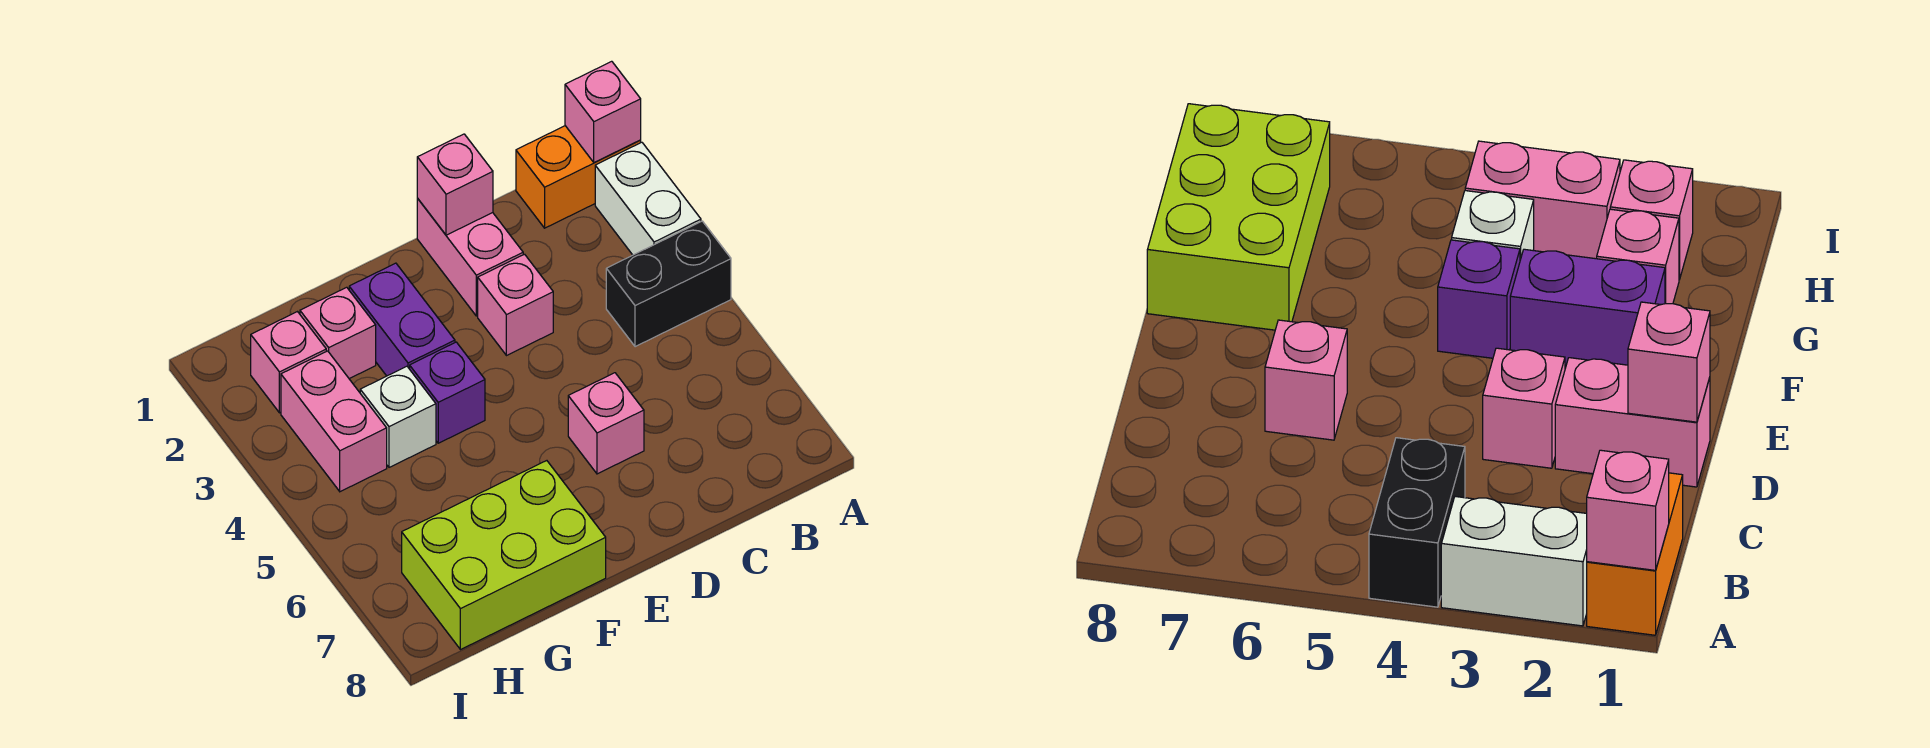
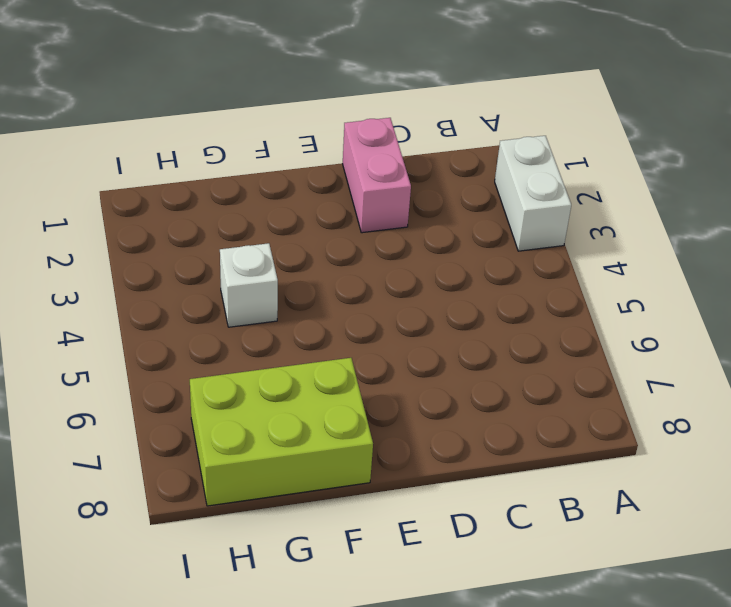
none -> orange brick A1:B1 level 1
none -> black brick A4:B4 level 1
none -> pink brick D3 level 1

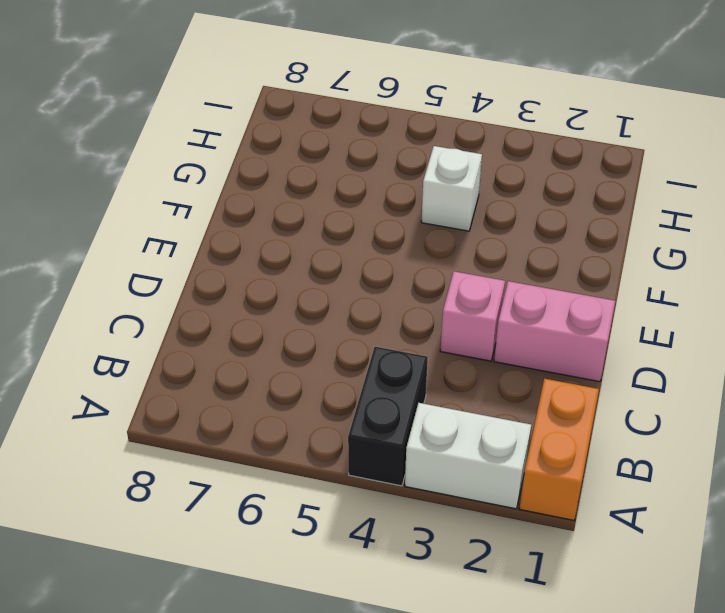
none -> pink brick D6 level 1
none -> purple brick F2:F3 level 1
none -> purple brick F4 level 1

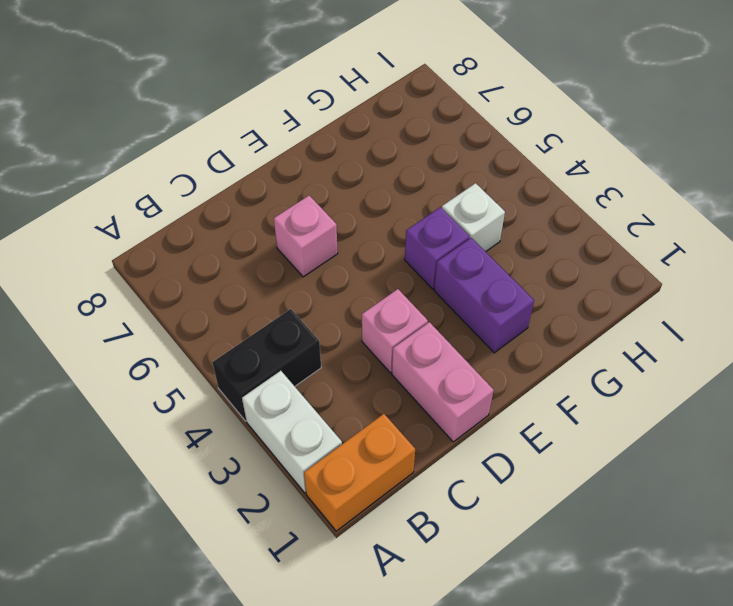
none -> lime brick F7:H8 level 1
none -> pink brick G2 level 1
none -> pink brick H2 level 1

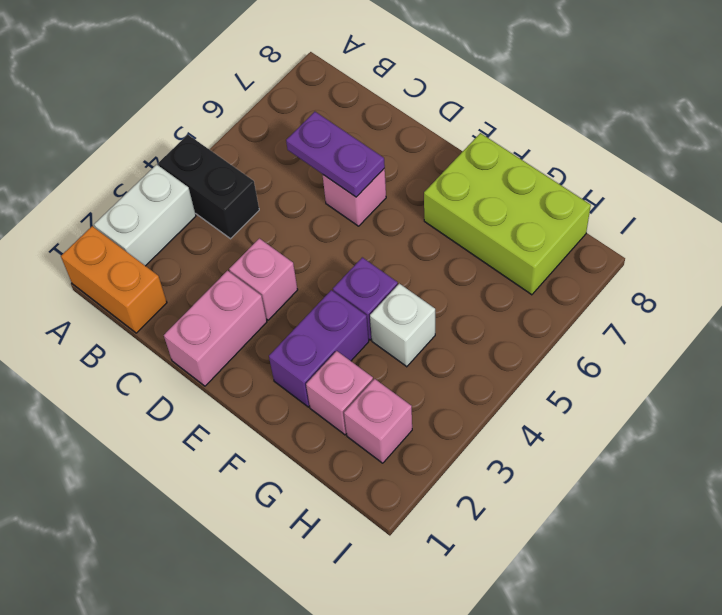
purple plate C6:D6 level 2 -> none
none -> pink brick H3:H4 level 1
none -> pink brick A1 level 2
none -> pink brick D1 level 2

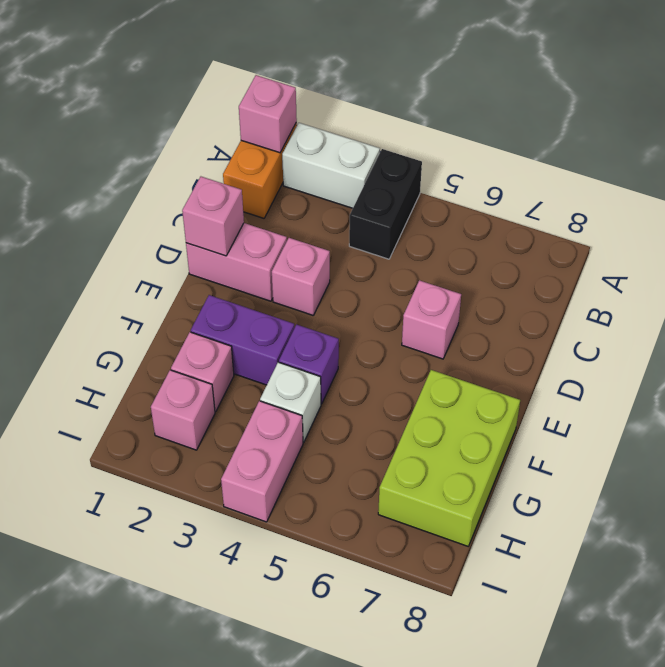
pink brick H4:I4 level 1 -> pink brick H3:H4 level 1

